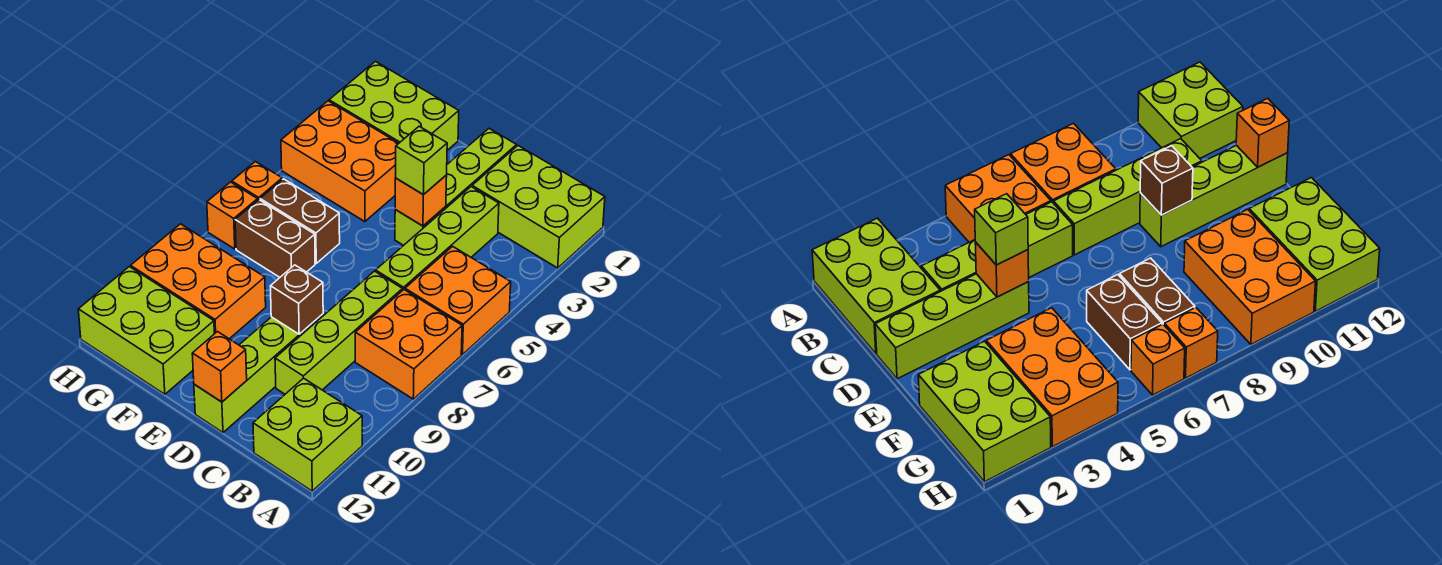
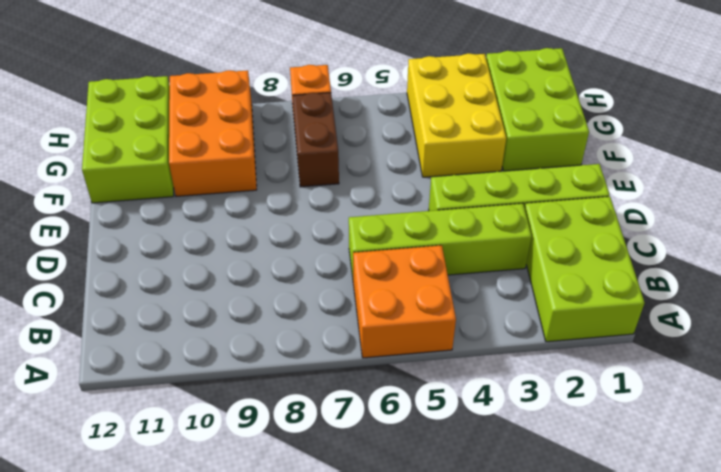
yellow brick F3:H4 level 1 -> orange brick F3:H4 level 1
none -> orange brick A7:B8 level 1
none -> lime brick A11:B12 level 1
none -> lime brick C7:C10 level 1

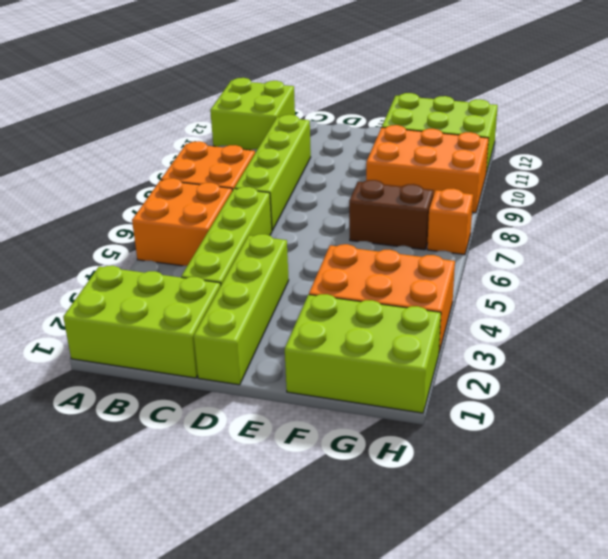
none -> lime brick D9:D12 level 1
none -> brown brick F6:G6 level 1
none -> orange brick H6 level 1

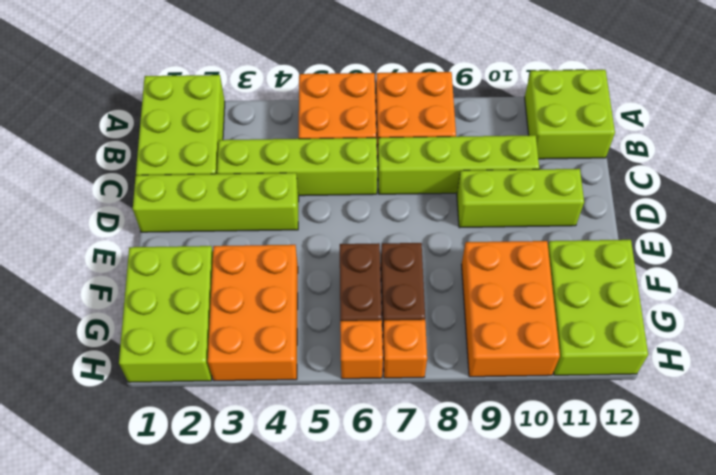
lime brick D9:D11 level 1 -> lime brick D9:D12 level 1
none -> orange brick D4 level 2
none -> brown brick D9 level 2
none -> orange brick D12 level 2

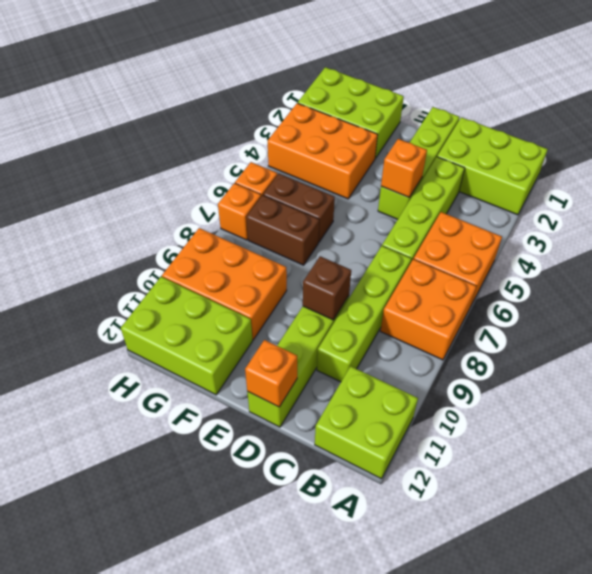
none -> lime brick D4 level 3

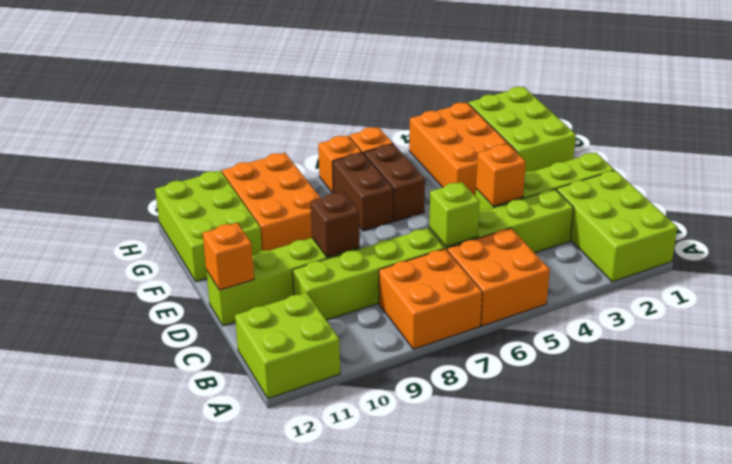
lime brick C6 level 2 -> lime brick D4 level 3

